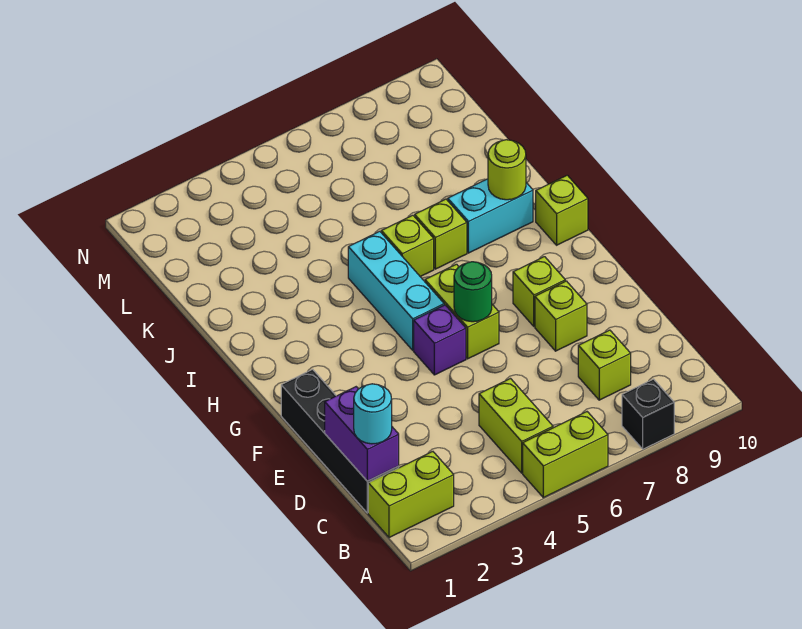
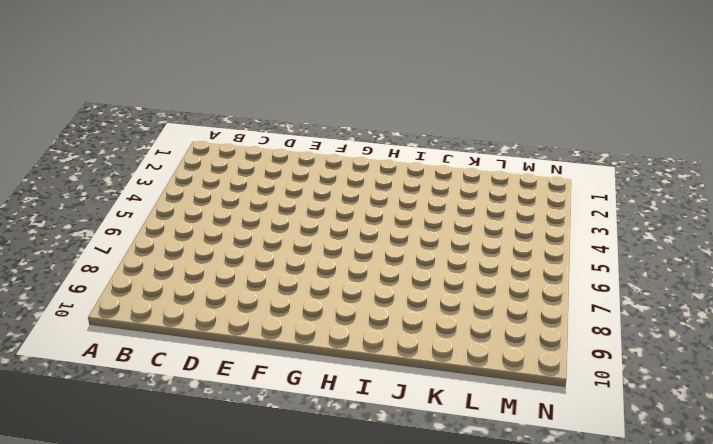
none -> lime brick A5:A6 level 1
none -> black brick A8 level 1
none -> lime brick B1:B2 level 1

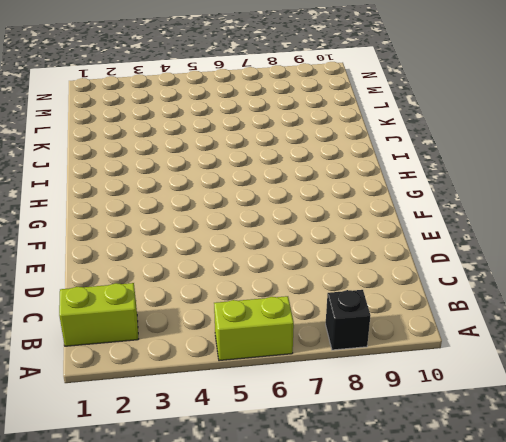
none -> lime brick B5:C5 level 1
none -> black brick C1:F1 level 1
none -> lime brick C8 level 1

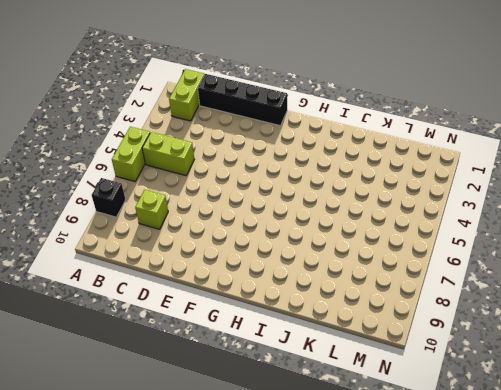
none -> lime brick E8 level 1
none -> purple brick F5 level 1
none -> lime brick F6:G6 level 1

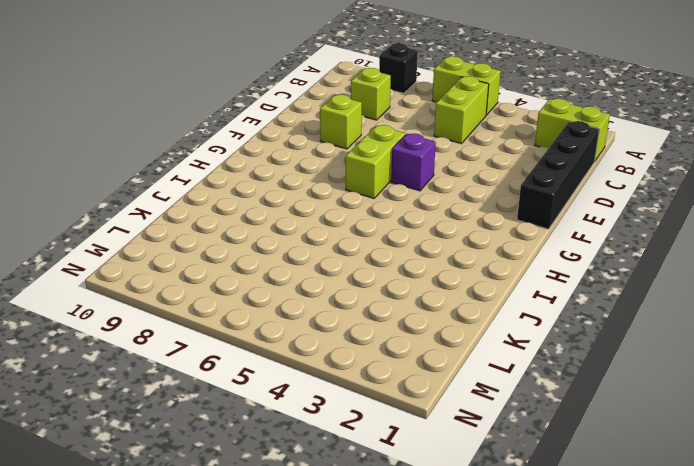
none -> lime brick F8 level 1
none -> cyan brick G5:I5 level 1
none -> lime brick H10 level 1

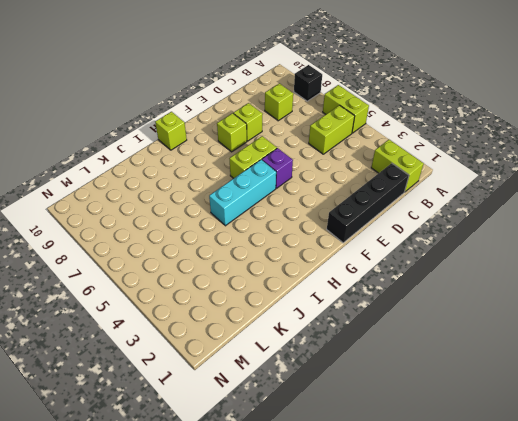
none -> lime brick I6 level 1
none -> lime brick I7 level 1
none -> cyan brick I8:I9 level 1

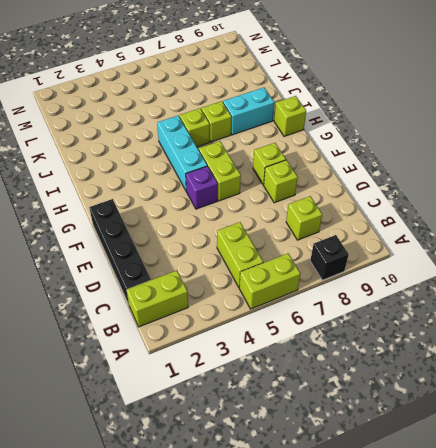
none -> purple brick C1:D1 level 2
none -> green round brick F6 level 2
none -> lime round brick I9 level 2

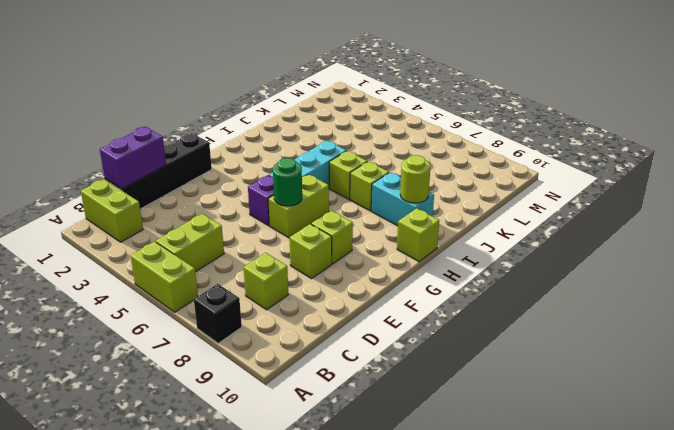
none -> cyan round brick C1 level 3

